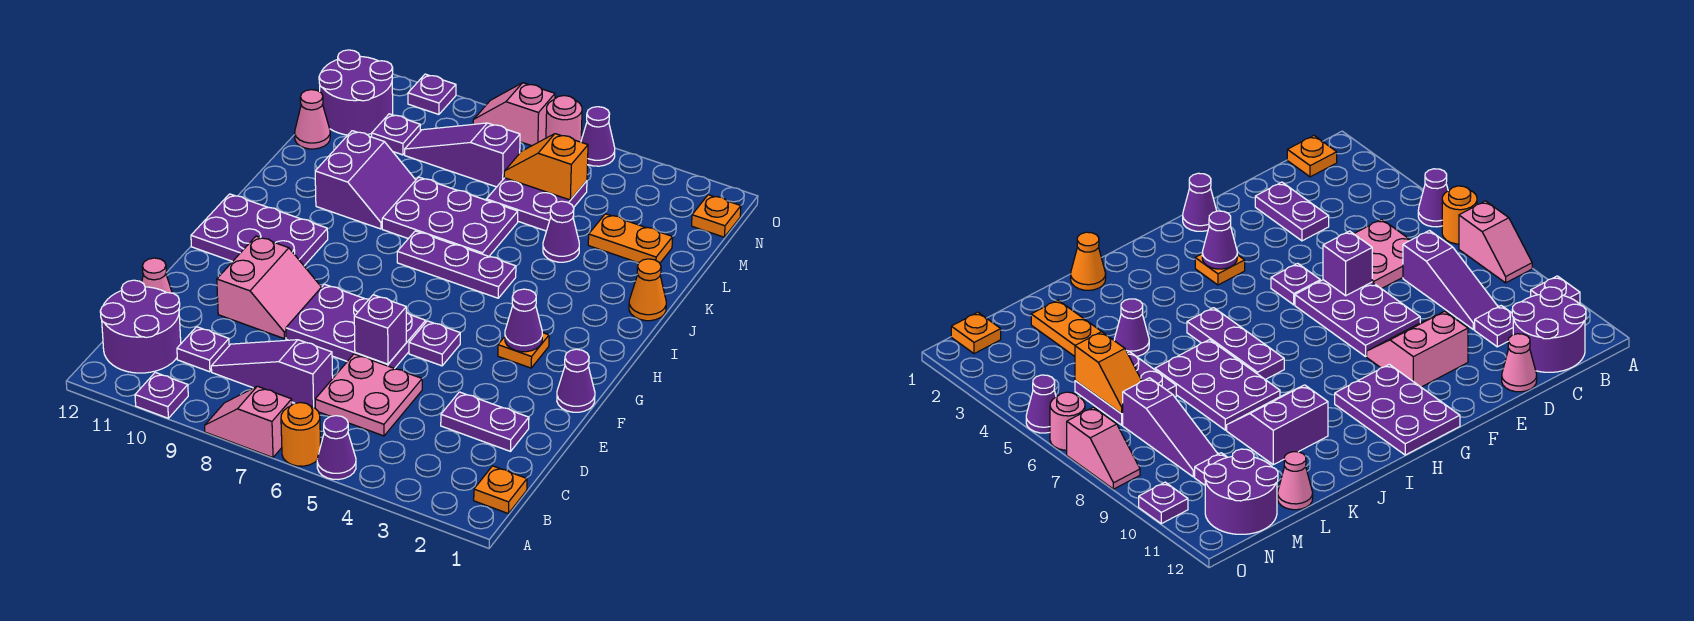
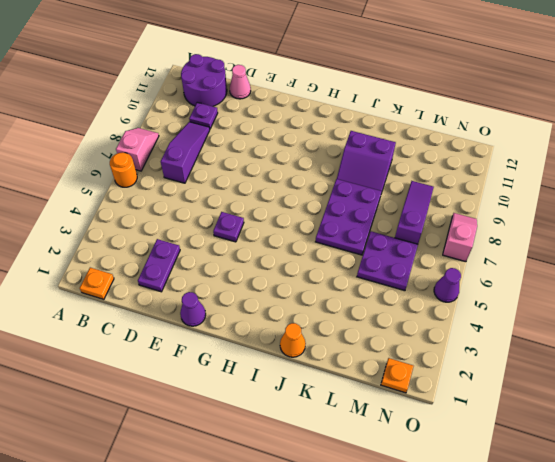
none -> purple cone A5 level 1
none -> purple plate A10 level 1
none -> pink plate C5:D6 level 1
none -> purple plate E6:F8 level 1

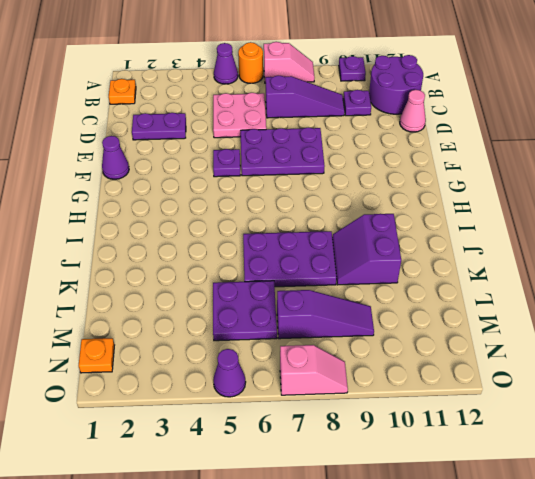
none -> pink slope E9:F10 level 1 top 10
none -> orange plate G3 level 1
none -> purple plate G10:H12 level 1
none -> purple plate I5:I7 level 1

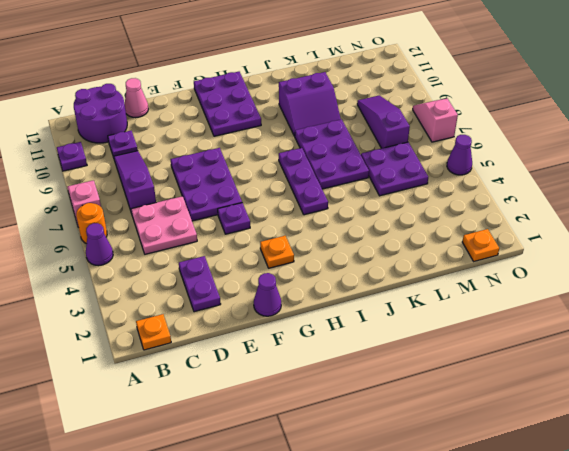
none -> pink slope E9:F10 level 1 top 10
none -> orange cone J1 level 1
none -> purple cone K4 level 1
none -> orange plate L2:L3 level 1

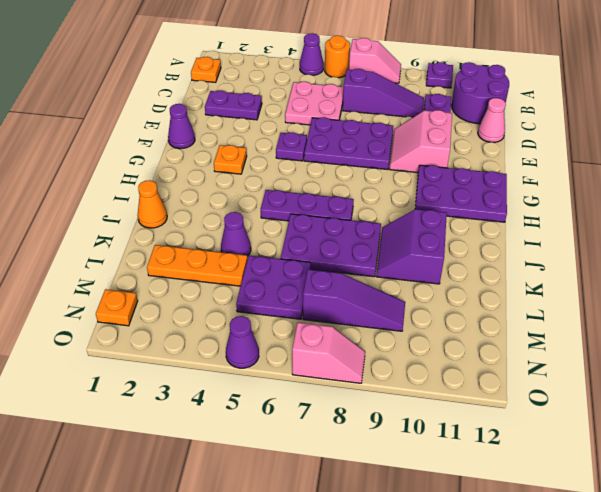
orange plate L2:L4 level 1 -> orange plate L2:L3 level 1
none -> pink cone L12 level 1
none -> purple plate M10 level 1
none -> purple round brick M11:N12 level 1
none -> pink round brick O6 level 1

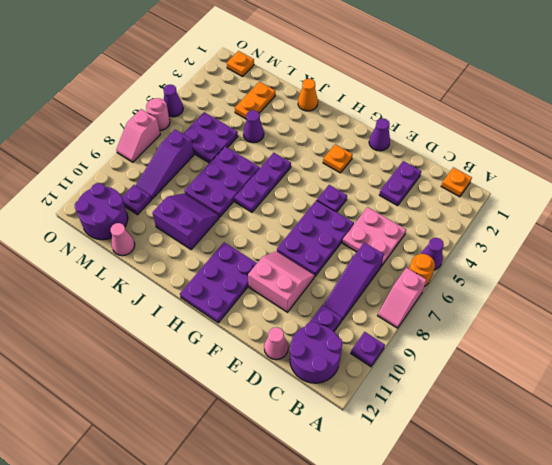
none -> purple plate O10 level 1
none -> purple brick E6 level 2
none -> purple cone G3 level 2
none -> orange slope M5:M6 level 2 top 5

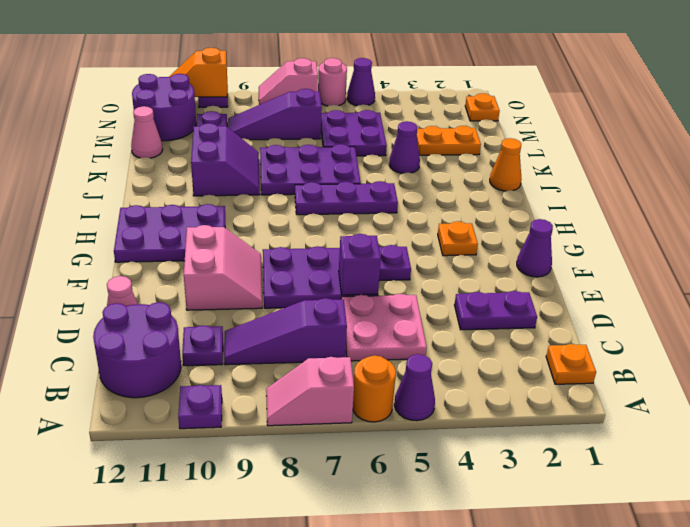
orange slope O10:O11 level 2 top 10 -> orange slope M5:M6 level 2 top 5
none -> purple cone G3 level 2

